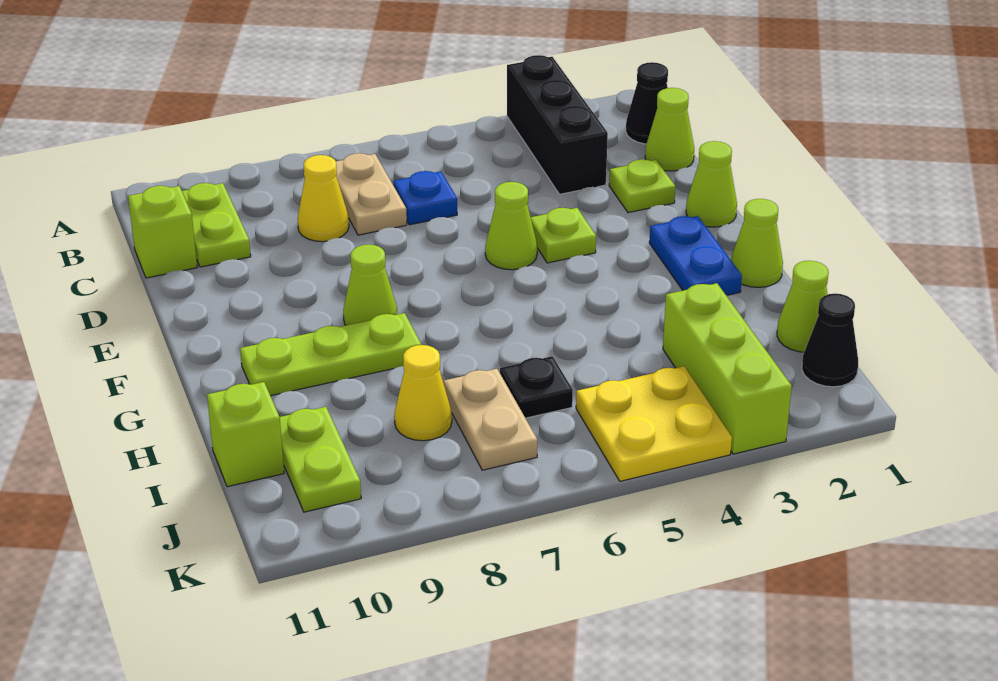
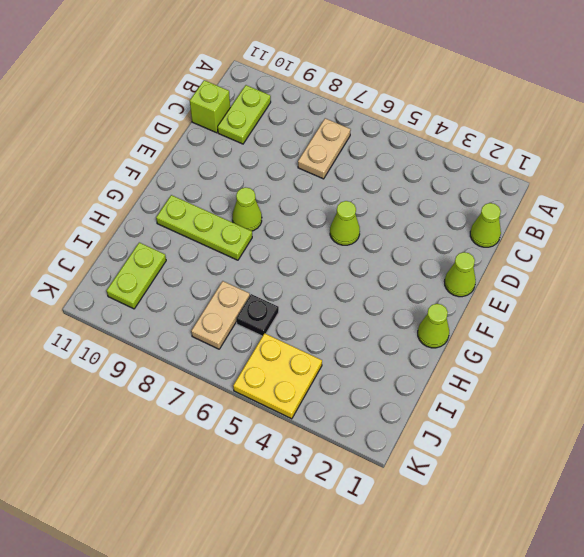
none -> black brick A3:C3 level 1
none -> black cone B1 level 1
none -> blue plate C6 level 1

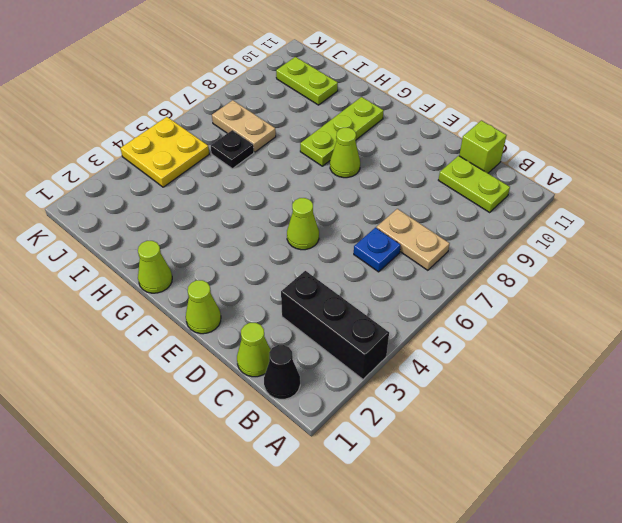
none -> yellow cone C8 level 1
none -> lime plate D2 level 1
none -> lime plate E4 level 1

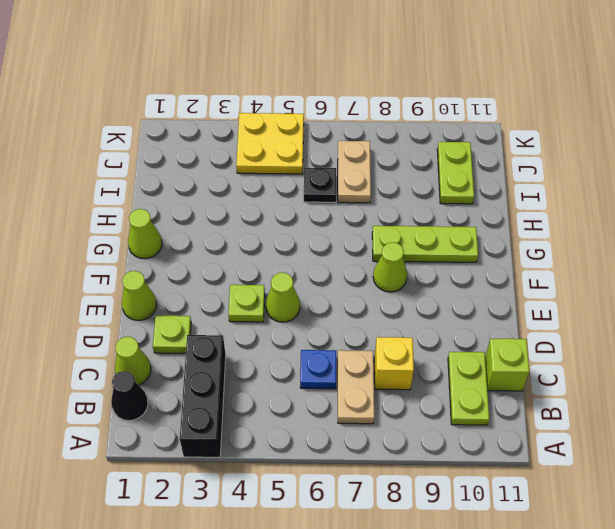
yellow brick C8 level 1 -> yellow cone C8 level 1
none -> blue plate F2:G2 level 1
none -> lime cone I1 level 1
none -> lime brick I3:K3 level 1

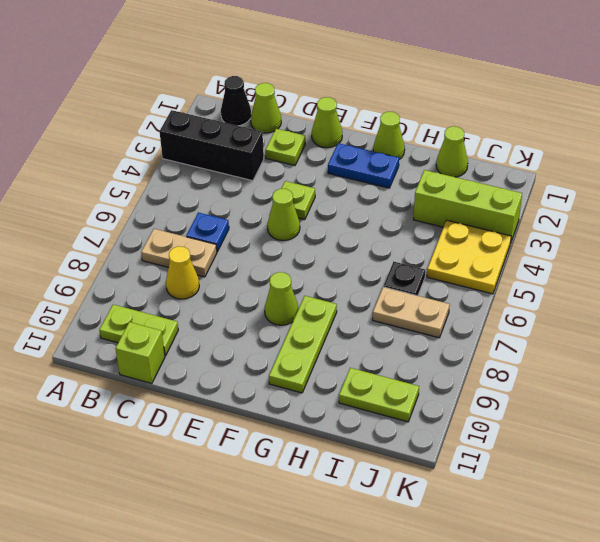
none -> yellow cone I8 level 1
none -> lime brick I11 level 1
none -> black cone J1 level 1

